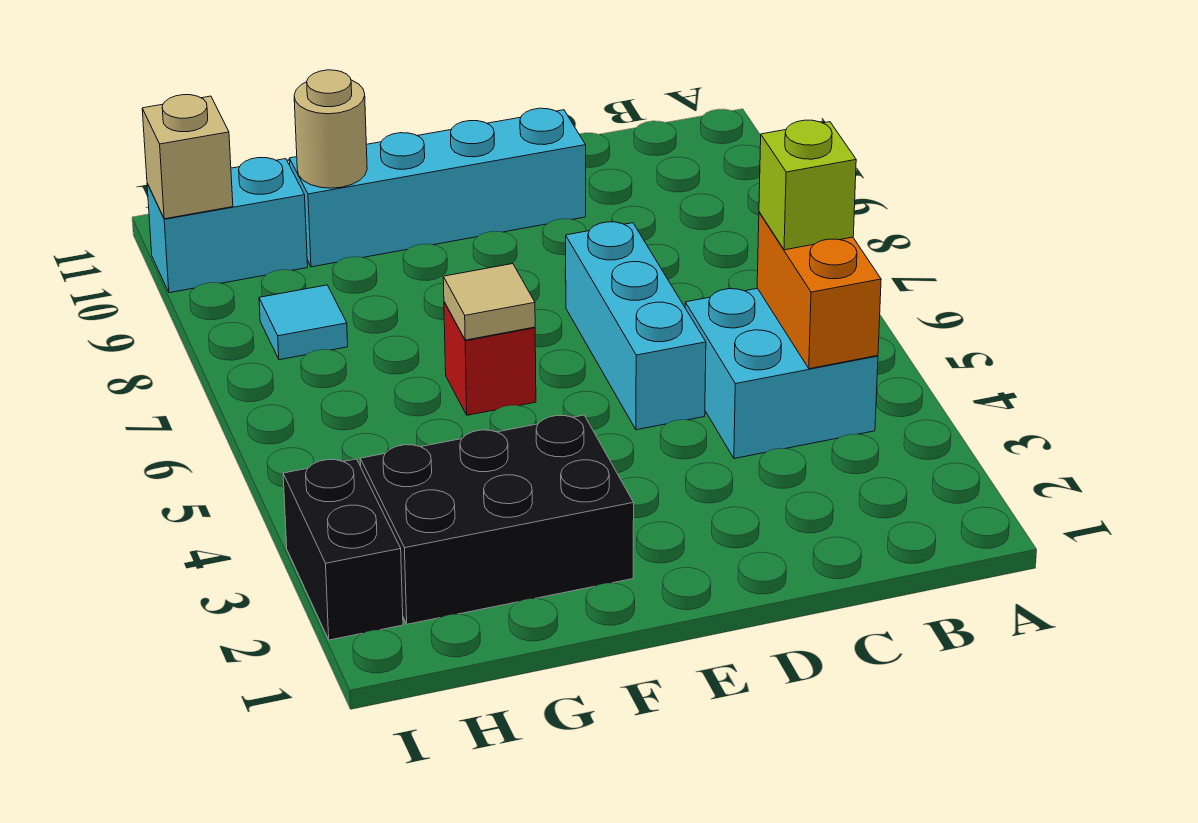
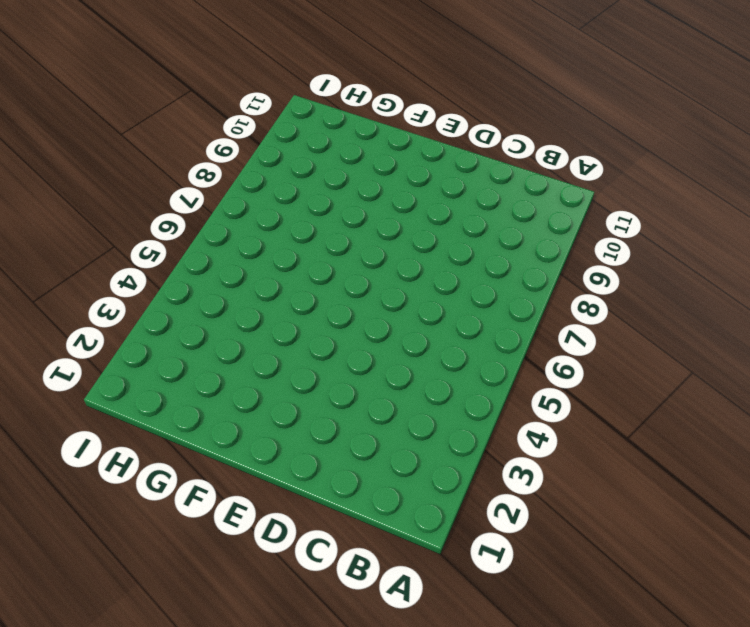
none -> cyan brick B4:C5 level 1
none -> cyan brick D5:D7 level 1
none -> cyan brick D10:G10 level 1

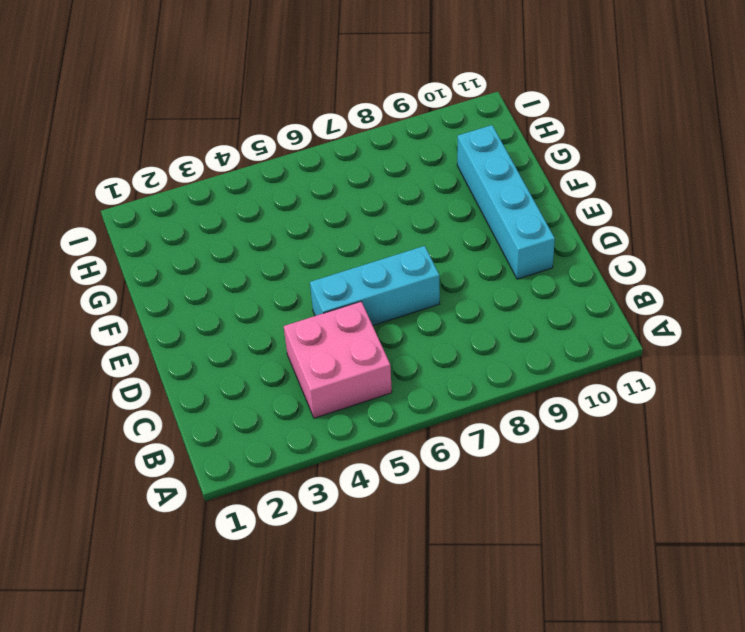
pink brick B4:C5 level 1 -> cyan brick B4:C5 level 1
none -> black brick F2:H3 level 1
none -> red brick F6 level 1
none -> cyan tile H8 level 1

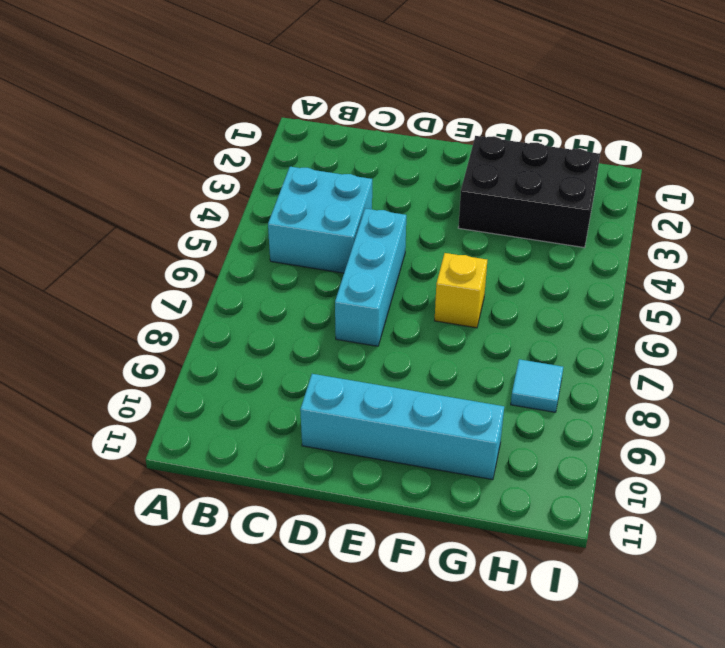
yellow brick F6 level 1 -> red brick F6 level 1
none -> cyan brick H10:I10 level 1
none -> black brick I2:I3 level 1
none -> orange brick B4:B5 level 2

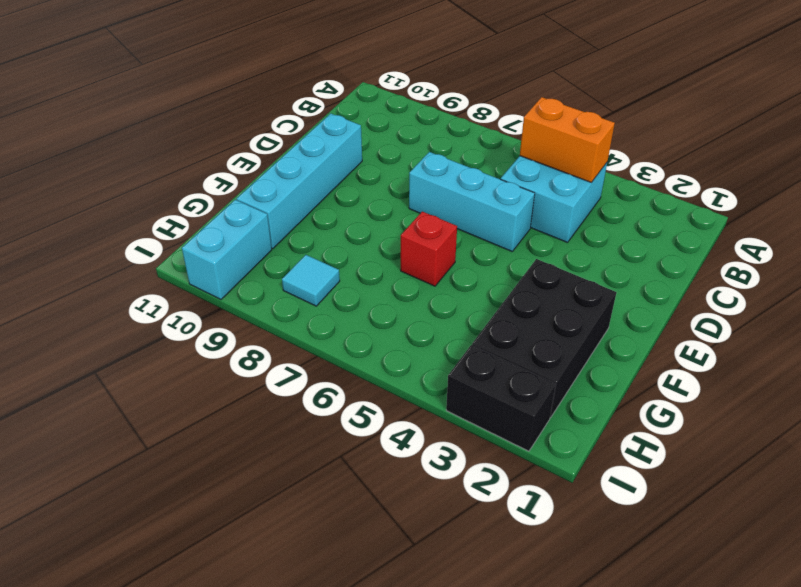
none -> tan tile F6 level 2
none -> tan round brick G10 level 2
none -> tan brick I10 level 2

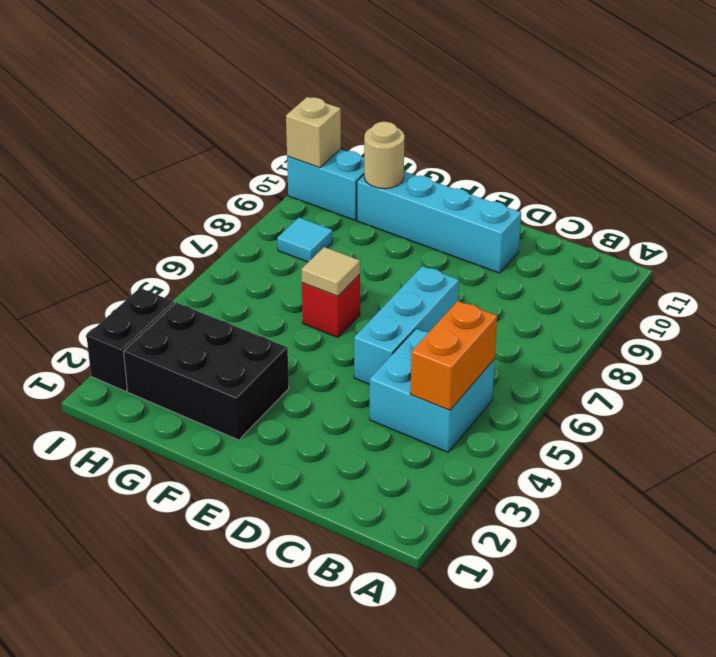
none -> lime brick B5 level 3

